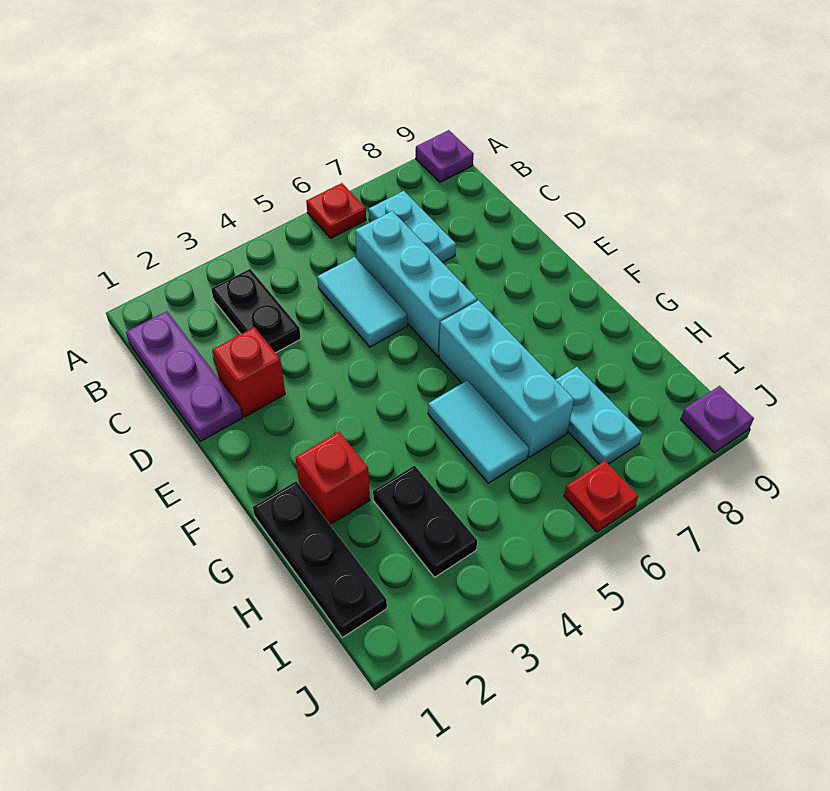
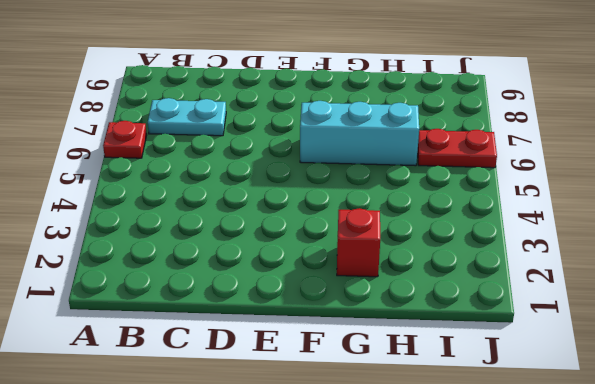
red plate I6:J6 level 1 -> red plate J6 level 1
none -> purple plate A9 level 1
none -> purple plate B1:D1 level 1
none -> black plate B3:C3 level 1

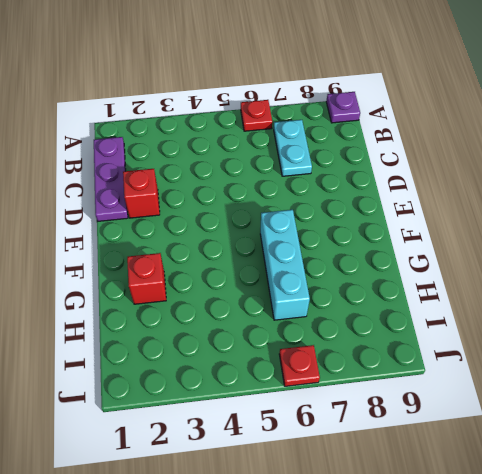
none -> black plate B3:C3 level 1
none -> cyan tile C5:D5 level 1
none -> cyan brick C6:E6 level 1

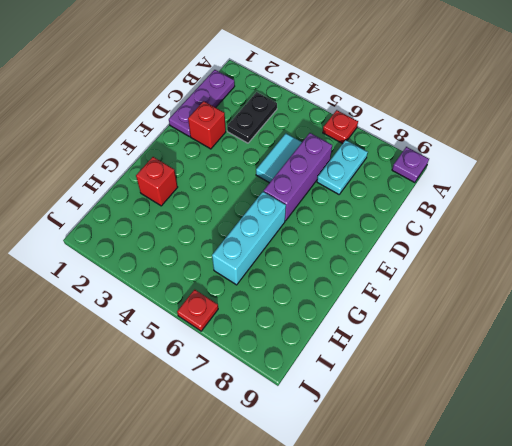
purple brick C6:E6 level 1 -> cyan brick C6:E6 level 1
none -> black plate G1:I1 level 1
none -> cyan tile G5:H5 level 1
none -> black plate H3:I3 level 1

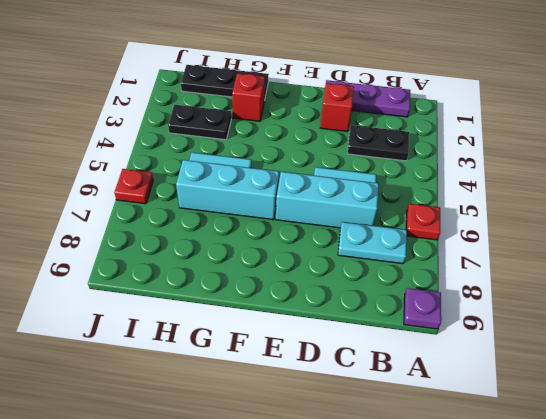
none -> cyan plate H7:I7 level 1
none -> purple plate J9 level 1

